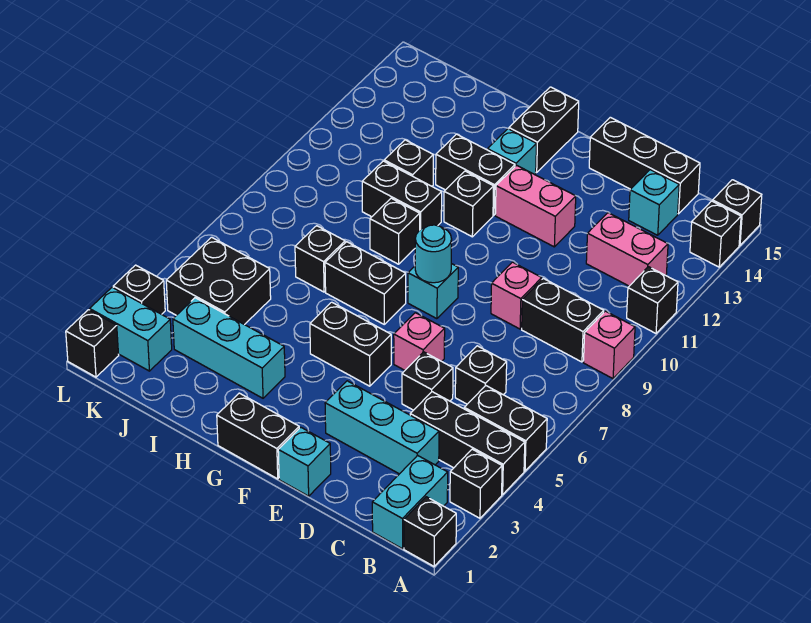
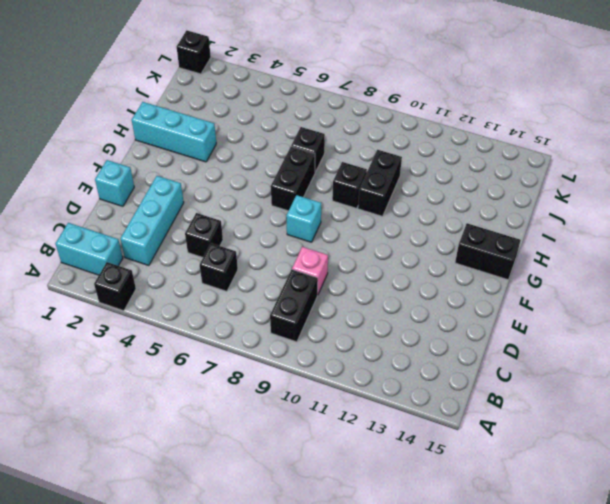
cyan brick H1:H3 level 1 -> cyan brick H3:J3 level 1
none -> black brick A1 level 1
none -> black brick A4:C4 level 1
none -> black brick A5:B5 level 1
none -> pink brick A9 level 1

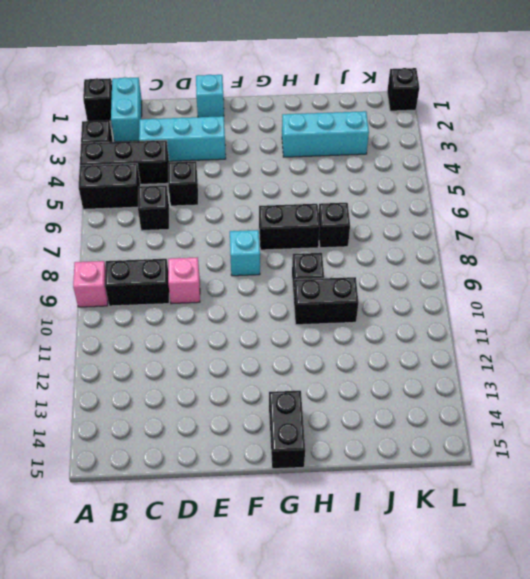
none -> black brick A11 level 1
none -> black brick A14 level 1
none -> black brick A15 level 1
none -> pink brick B12:C12 level 1

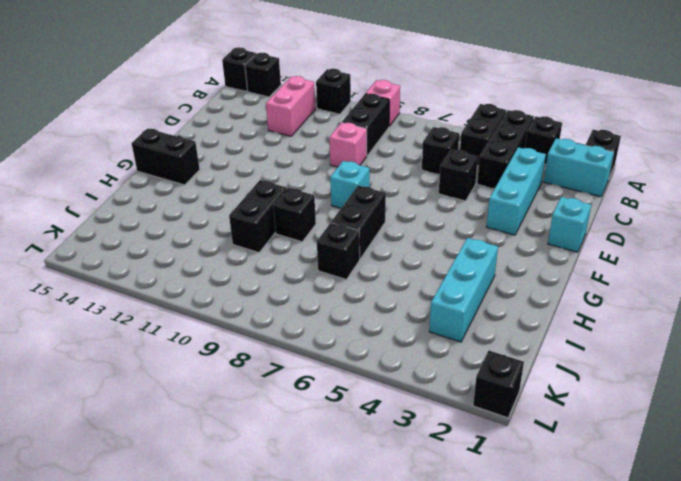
none -> cyan brick C14 level 1
none -> black brick C15:E15 level 1
none -> pink brick E6 level 1
none -> pink brick E12:F12 level 1

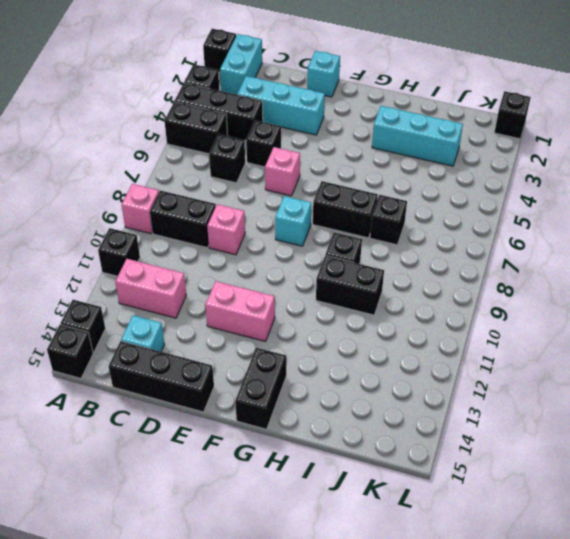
none -> black brick F1:G1 level 1
none -> black brick F5:G5 level 1
none -> black brick G11 level 1
none -> black brick G12:H12 level 1

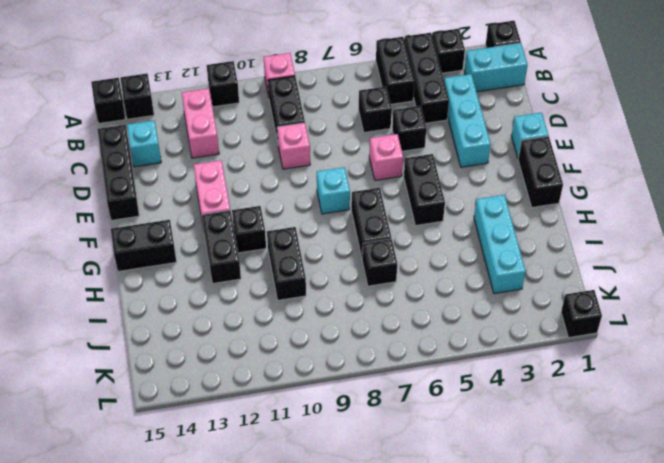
none -> cyan brick G13 level 1
none -> black brick H9 level 1
none -> black brick I11 level 1
none -> black brick J4:K5 level 1

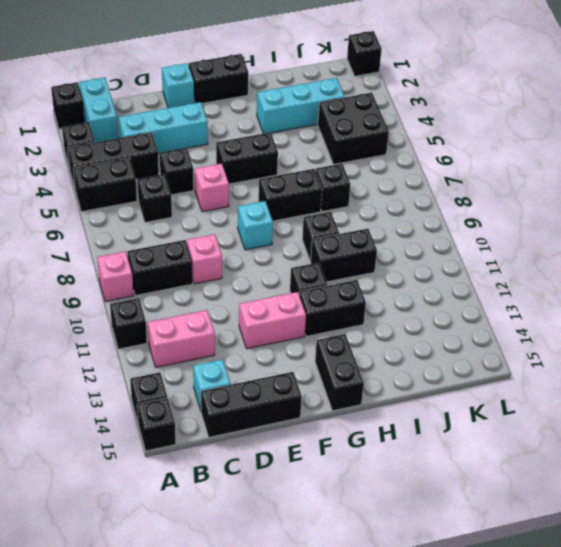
none -> cyan brick G13 level 1
none -> black brick I11 level 1
none -> cyan brick K2:L2 level 1
none -> black brick L3 level 1

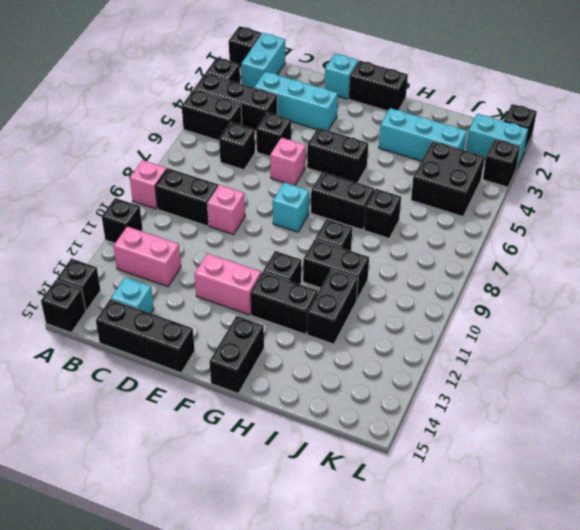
black brick I11:I12 level 1 -> black brick I11 level 1
none -> cyan brick G13 level 1
none -> cyan round brick F8 level 2

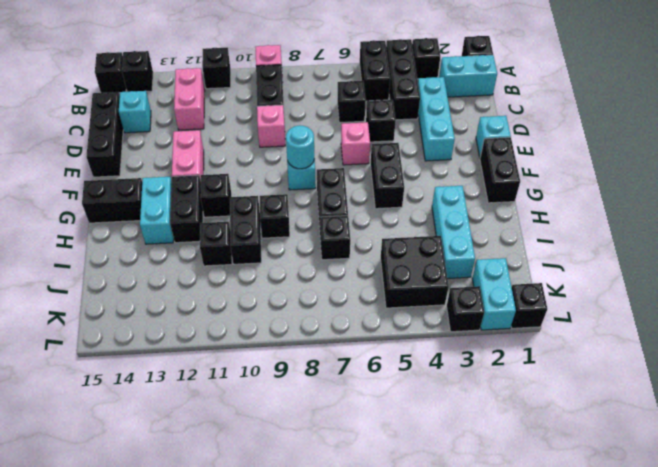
cyan brick G13:H13 level 1 -> cyan brick G13 level 1

